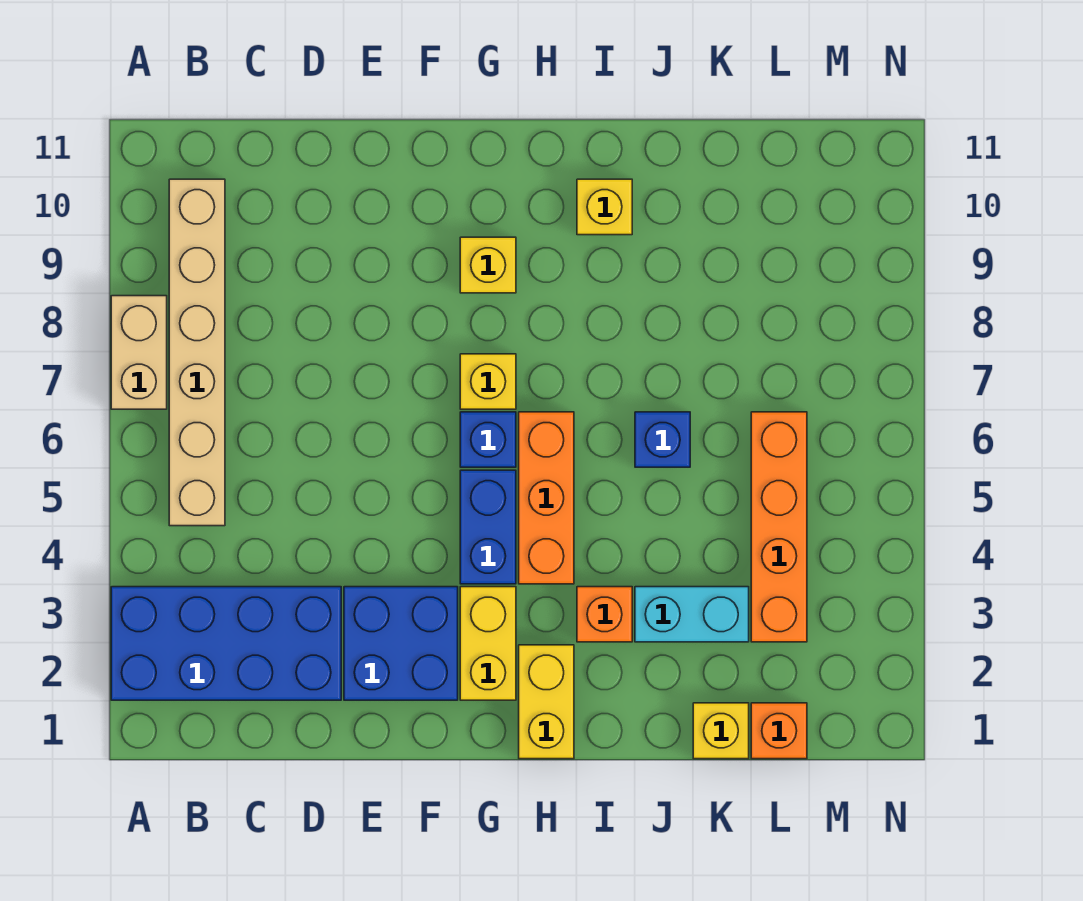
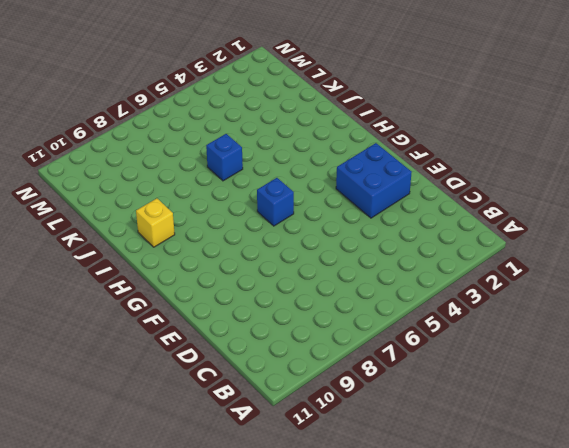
none -> blue brick A2:D3 level 1
none -> tan brick A7:A8 level 1
none -> tan brick B5:B10 level 1

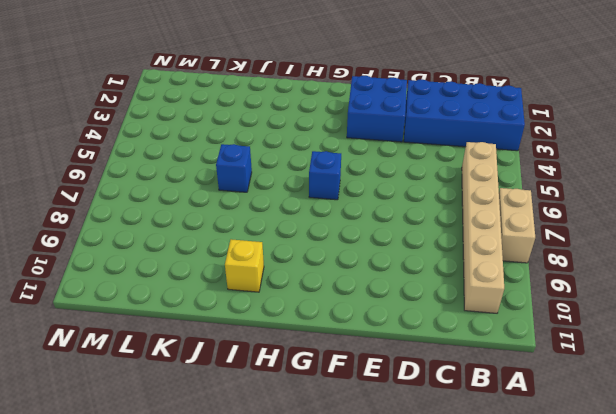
none -> yellow brick G2:G3 level 1
none -> blue brick G4:G5 level 1
none -> yellow brick G7 level 1

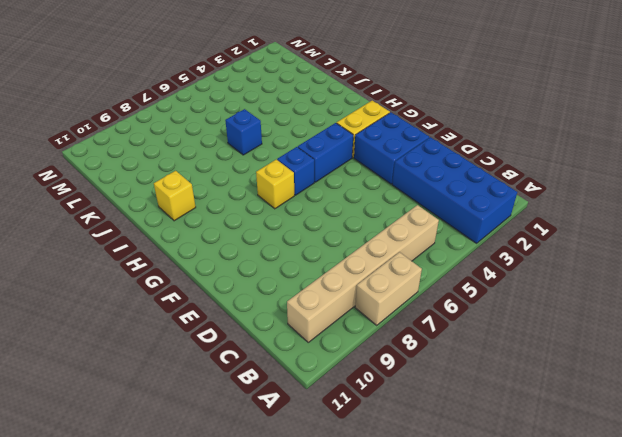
none -> yellow brick G9 level 1
none -> yellow brick H1:H2 level 1
none -> orange brick H4:H6 level 1

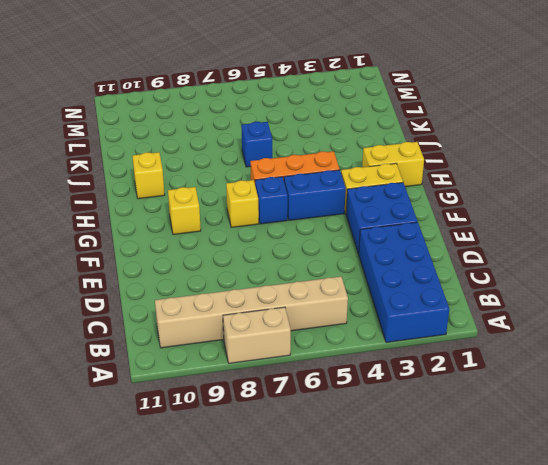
none -> orange brick I3 level 1
none -> cyan brick J3:K3 level 1
none -> yellow brick K1 level 1

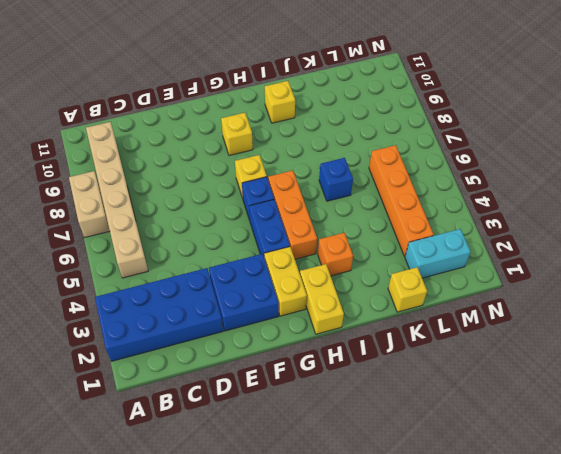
cyan brick L2:M2 level 1 -> cyan brick J3:K3 level 1
none -> orange brick L1 level 1

